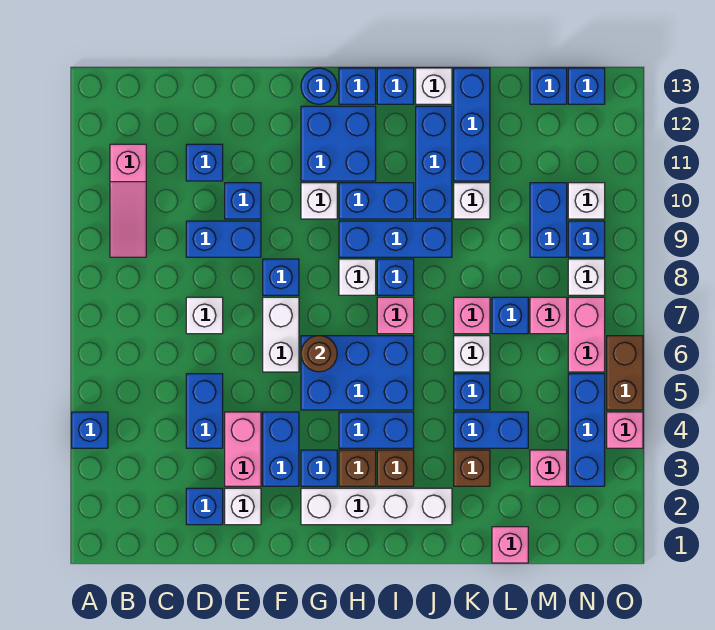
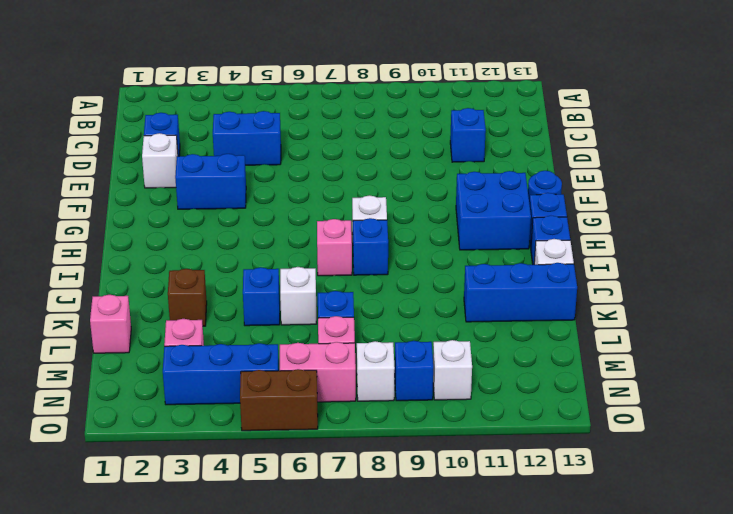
none -> blue brick A4 level 1
none -> pink slope B9:B11 level 1 top 11
none -> white brick D7 level 1
none -> blue brick D9:E9 level 1

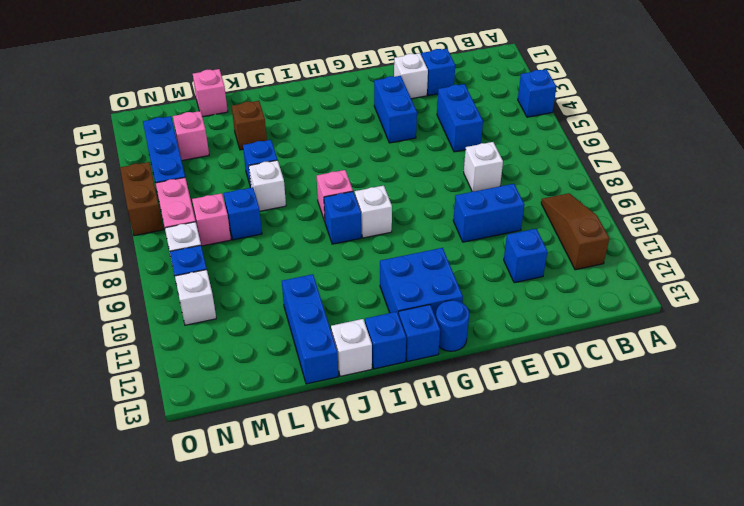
brown slope B9:B11 level 1 top 11 -> pink slope B9:B11 level 1 top 11
none -> pink brick E3:E4 level 1
none -> blue brick E10 level 1
none -> white brick F6:F7 level 1
none -> blue brick F8 level 1

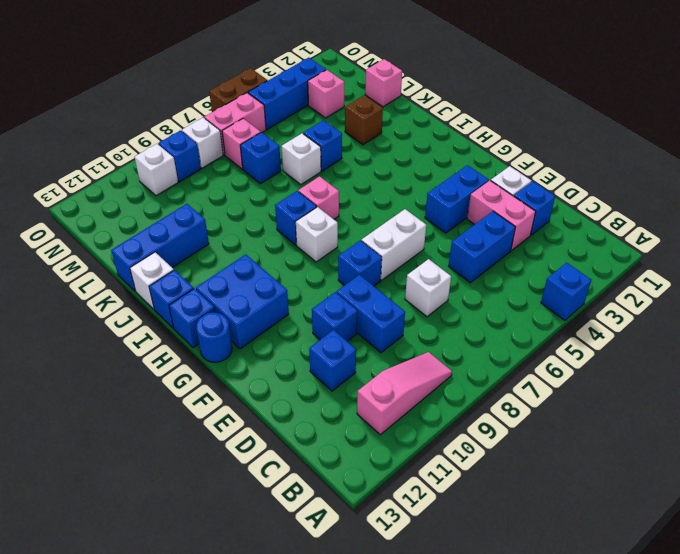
pink brick D3:E3 level 1 -> pink brick E3:E4 level 1
none -> white brick G2:J2 level 1
none -> blue brick G3 level 1
none -> blue brick G5:I6 level 1
none -> white brick G10 level 1

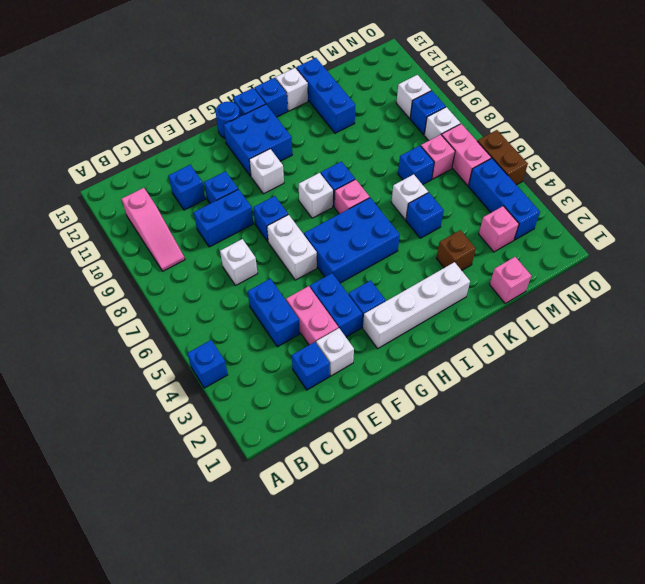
none -> brown brick H3 level 1
none -> blue brick H4:I4 level 1
none -> blue brick H9:J9 level 1
none -> blue brick H10:I10 level 1

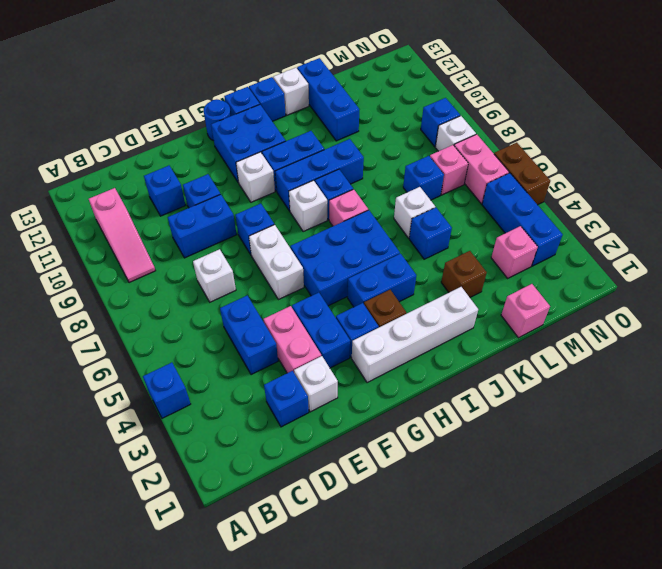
none -> brown brick I3 level 1
none -> blue brick J10:J12 level 1
none -> blue brick K4:L4 level 1
none -> pink brick K7 level 1

